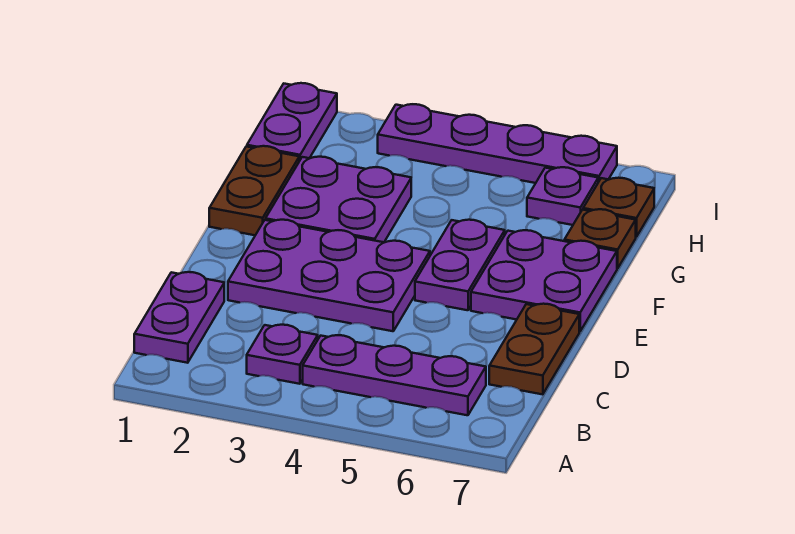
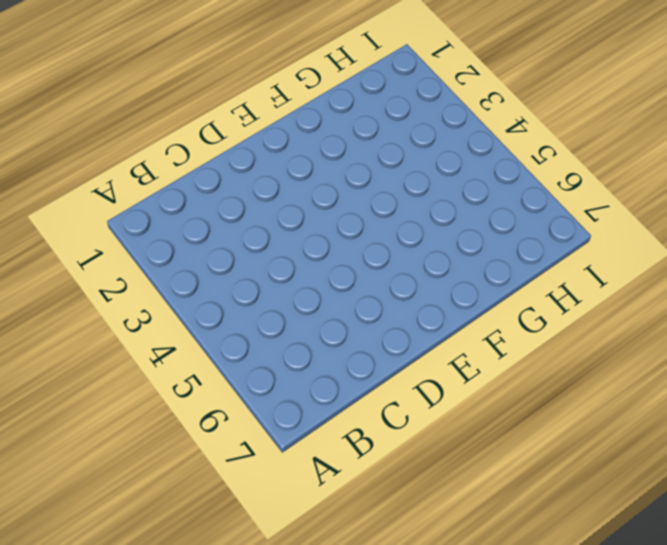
none -> purple plate B1:C1 level 1
none -> purple plate B3 level 1
none -> purple plate B4:B6 level 1

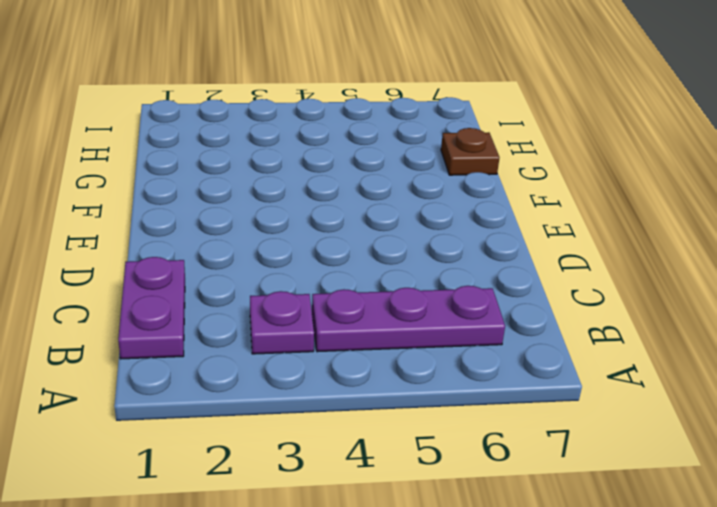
none -> brown plate C7:D7 level 1
none -> purple plate D2:E4 level 1
none -> purple plate E5:F5 level 1

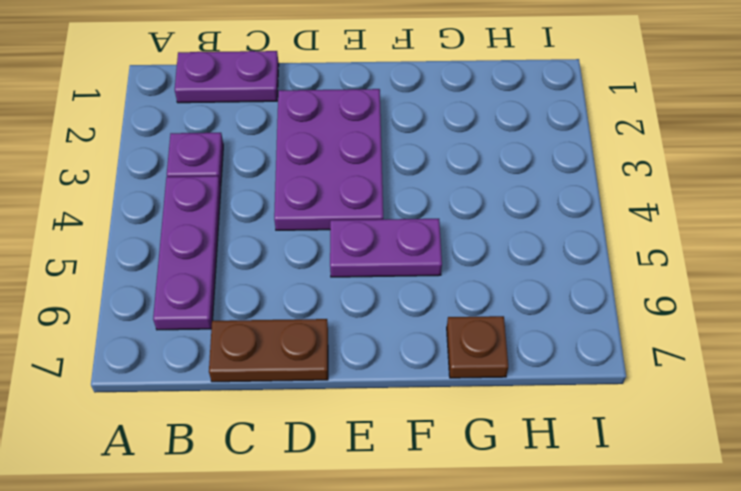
none -> purple plate E6:F7 level 1
none -> brown plate F1:G1 level 1
none -> purple plate F2:G3 level 1

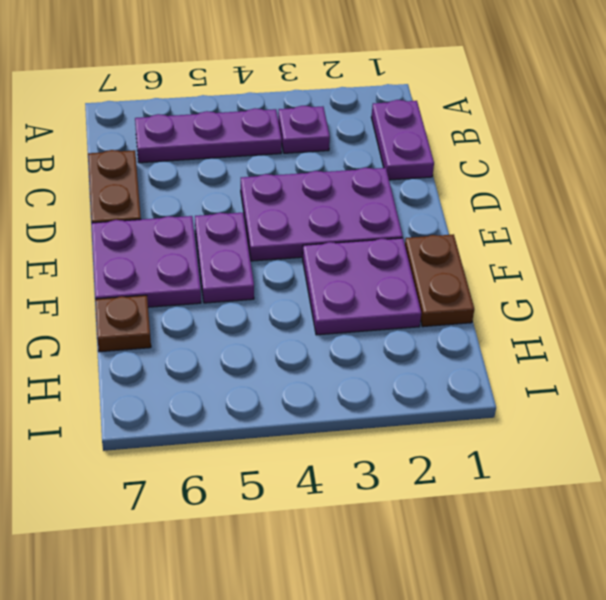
none -> purple plate H1:I1 level 1
none -> purple plate H6 level 1
none -> brown plate H7 level 1

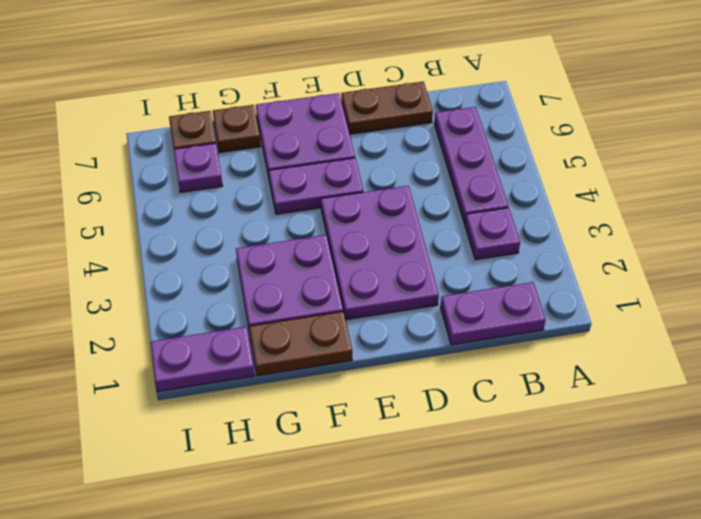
none -> purple plate I3:I6 level 1

